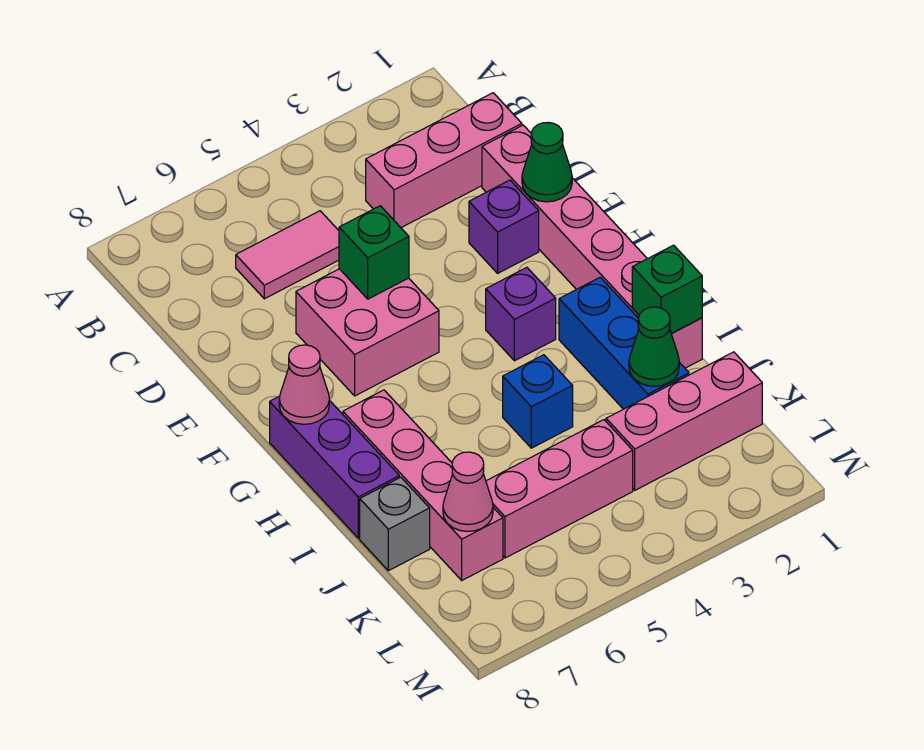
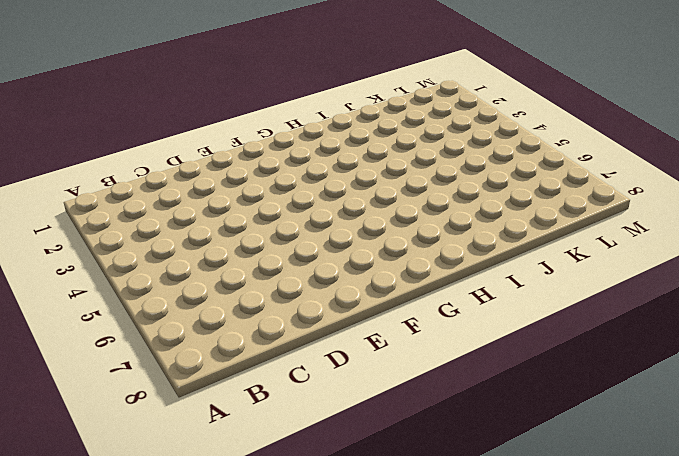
none -> pink brick C1:C3 level 1
none -> pink tile C5:C6 level 1
none -> pink brick D1:I1 level 1

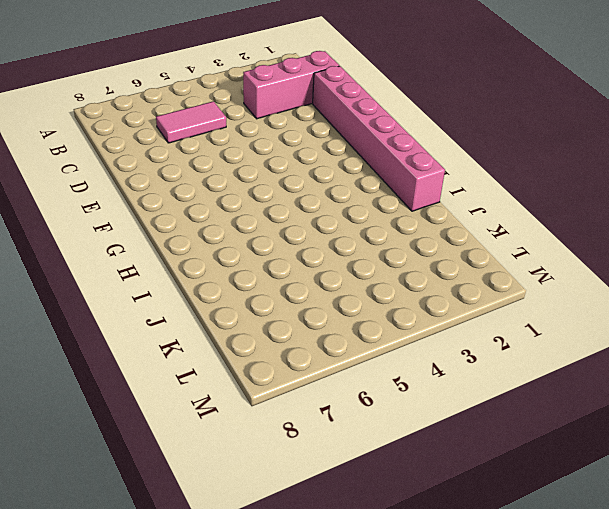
none -> purple brick E2 level 1
none -> pink brick E5:F6 level 1
none -> purple brick G3 level 1

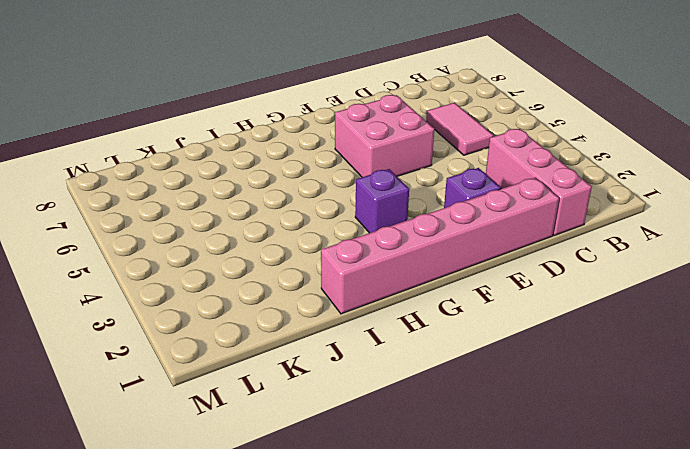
none -> purple brick G8:I8 level 1
none -> blue brick H2:J2 level 1
none -> pink brick H7:K7 level 1

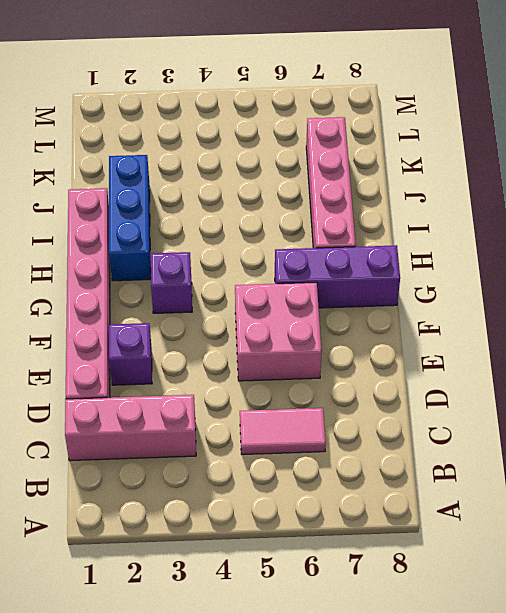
purple brick G6:G8 level 1 -> purple brick G8:I8 level 1
none -> blue brick I4 level 1
none -> grey brick J8 level 1
none -> pink brick K1:K3 level 1

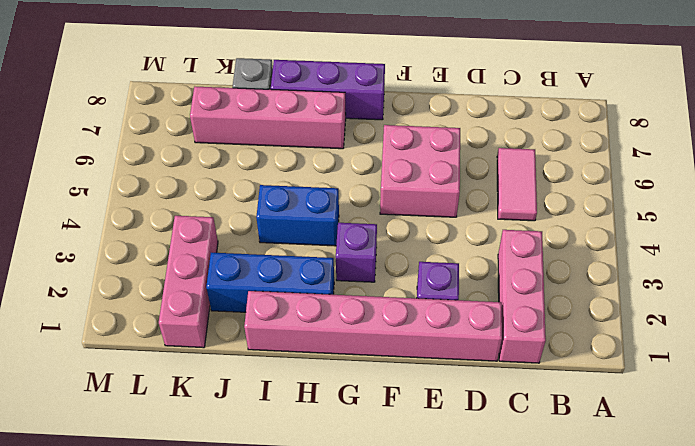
blue brick H4:I4 level 1 -> blue brick I4 level 1
none -> pink brick K4:K6 level 1
none -> green cone E1 level 2
none -> green brick E5 level 2

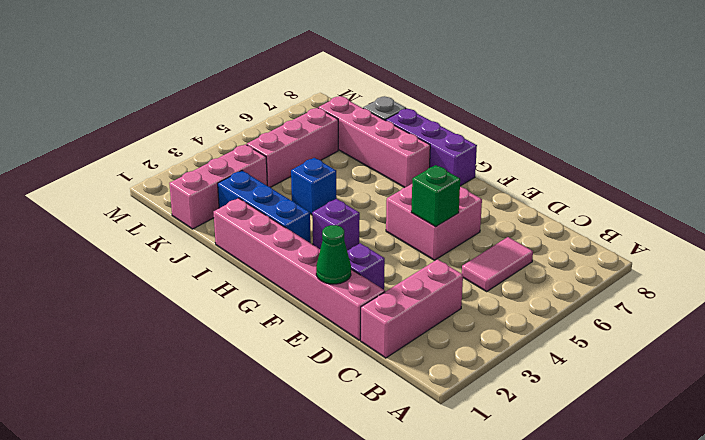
none -> pink cone G8 level 2
none -> green brick I1 level 2
none -> green cone J2 level 2

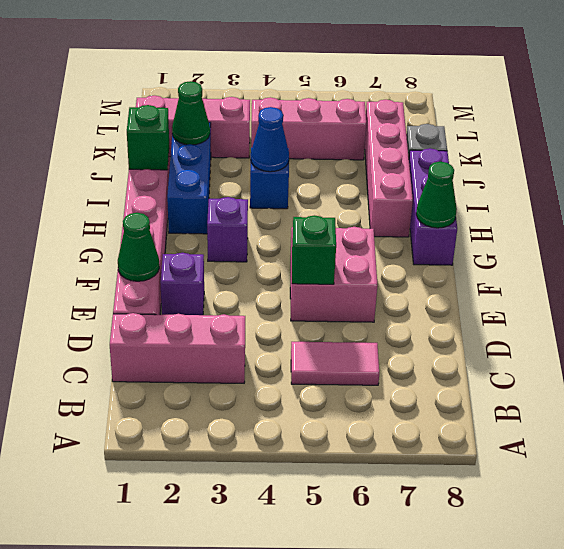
green cone G8 level 2 -> pink cone G8 level 2
blue cone I4 level 2 -> none
none -> pink cone K7 level 2

